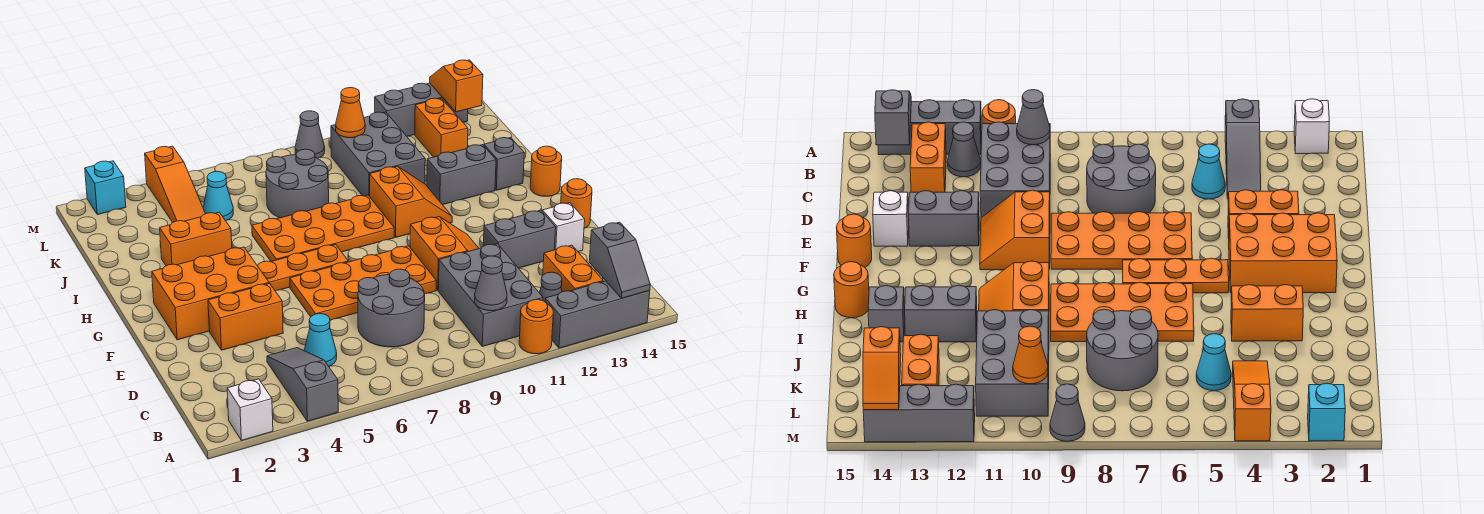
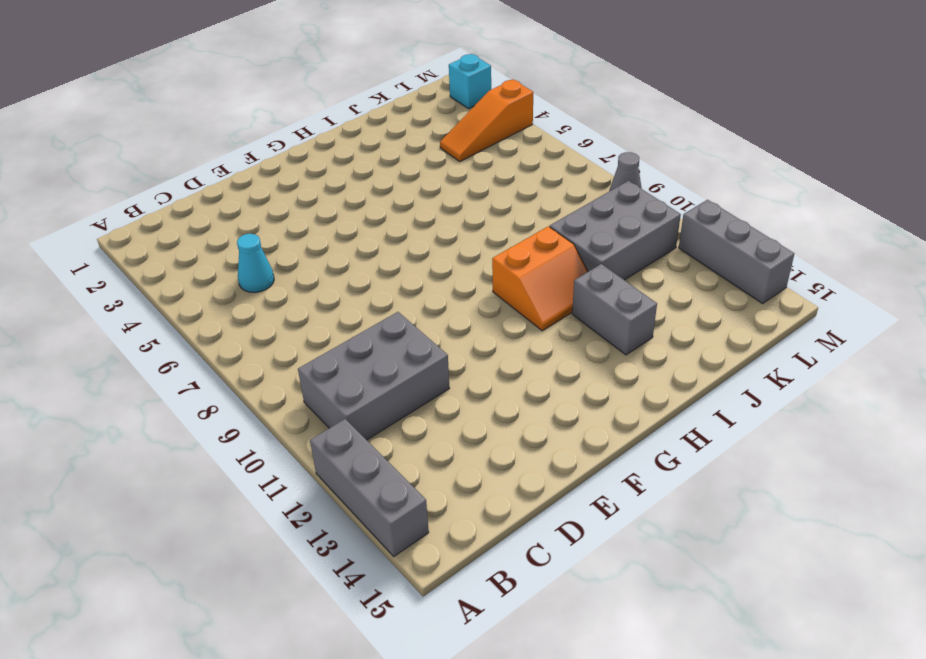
none -> white brick A2 level 1
none -> grey slope A4:C4 level 1 top A
none -> orange round brick A11 level 1
none -> grey cone B12 level 1

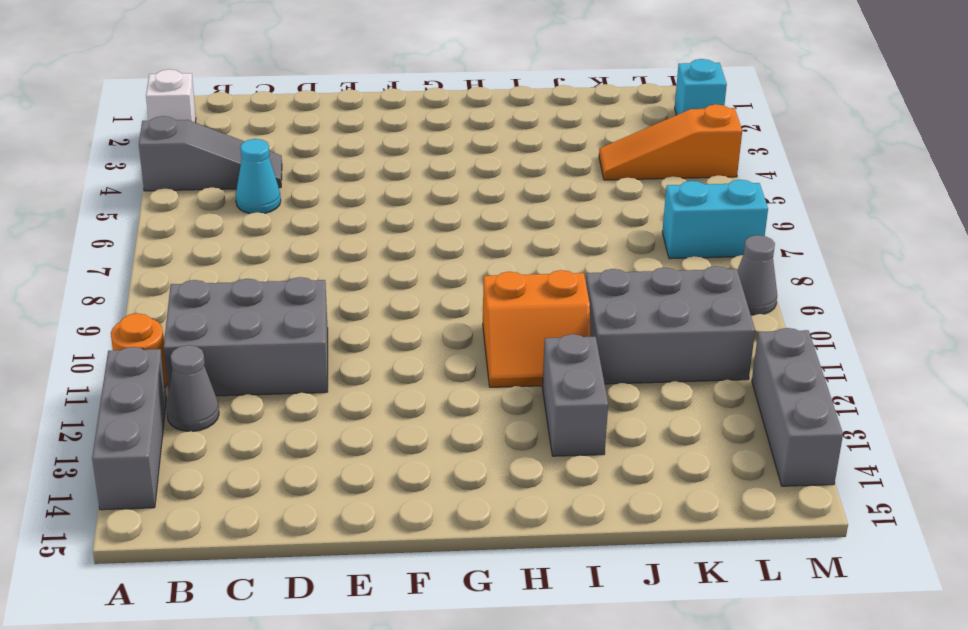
cyan brick L7:M7 level 1 -> none
none -> orange brick B13:C13 level 1
none -> grey round brick C7:D8 level 1
none -> orange brick E3:E4 level 1
none -> orange plate E6:F9 level 1

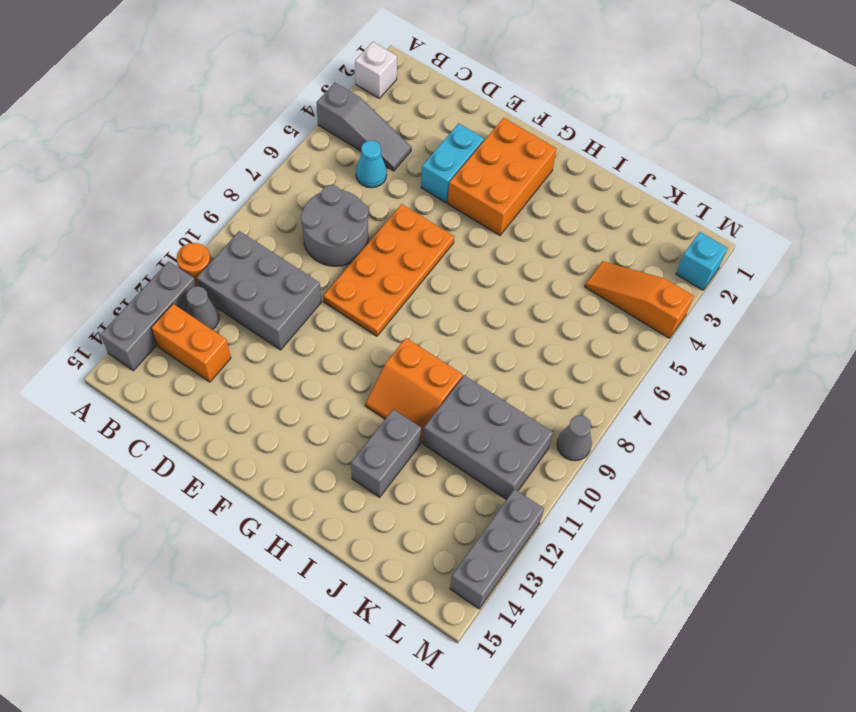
cyan brick E3:E4 level 1 -> orange brick E3:E4 level 1
none -> orange slope E10:F11 level 1 top 10
none -> grey brick E12:E13 level 1
none -> white brick E14 level 1
none -> orange round brick F15 level 1

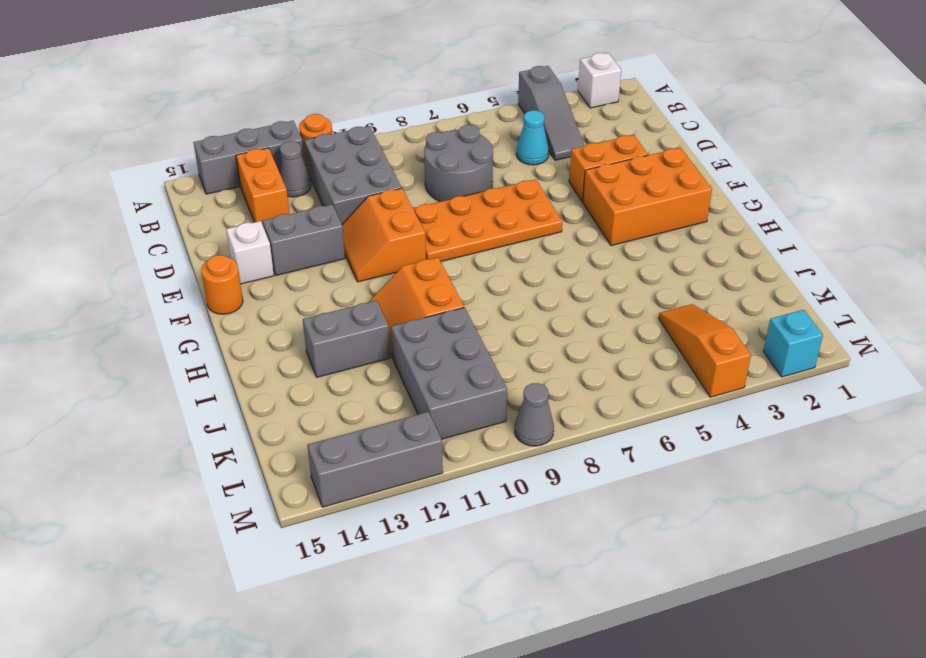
none -> orange plate G5:G7 level 1
none -> orange plate H6:I9 level 1
none -> orange round brick H15 level 1
none -> orange brick I3:I4 level 1

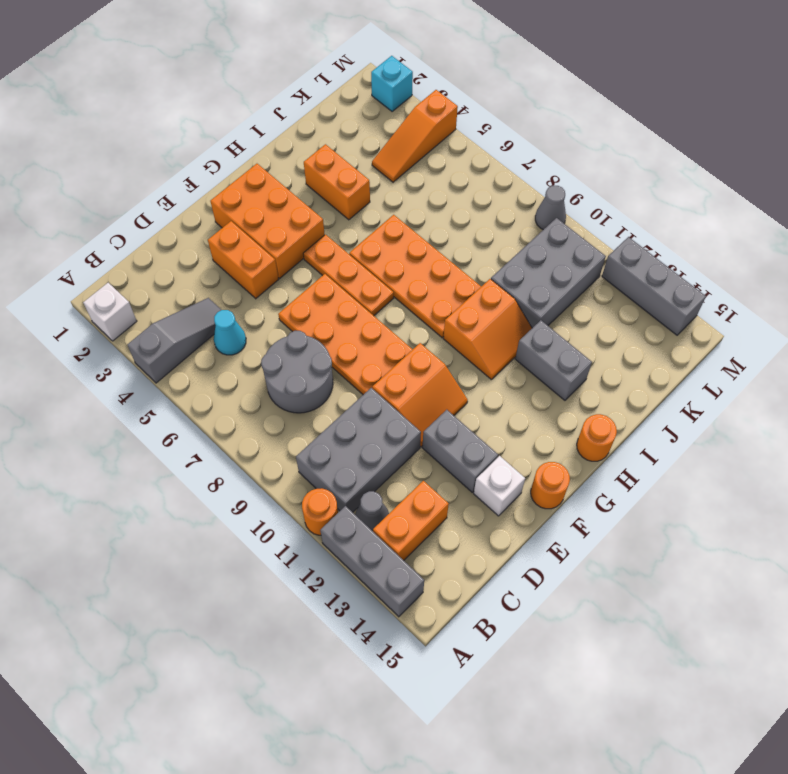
none -> grey brick I14 level 1
none -> grey round brick J7:K8 level 1
none -> cyan cone K5 level 1
none -> orange brick K13:L13 level 1

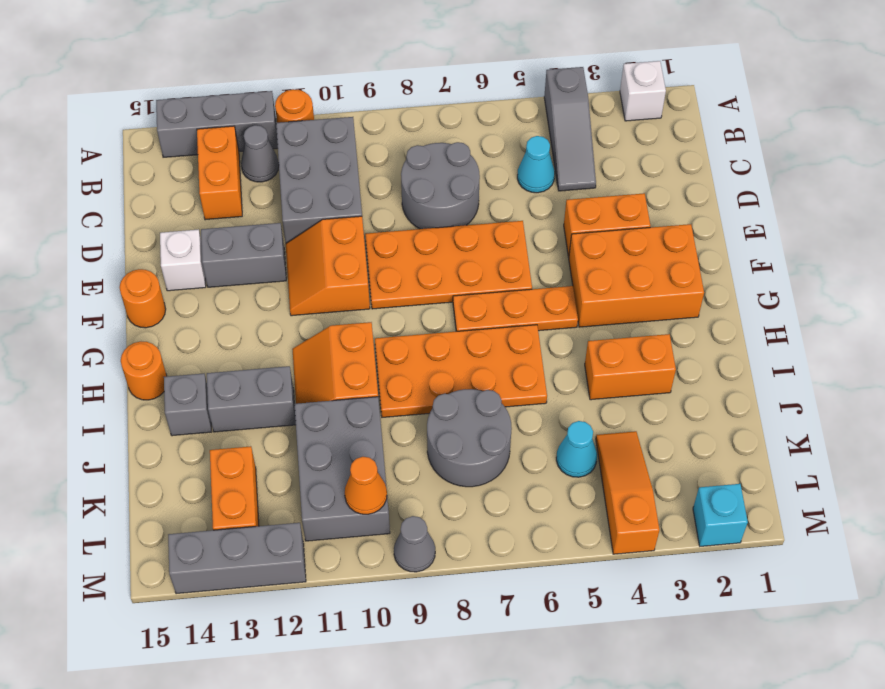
none -> grey slope A14:B14 level 2 top B
none -> grey cone B10 level 2
none -> orange slope L14:M14 level 2 top L

